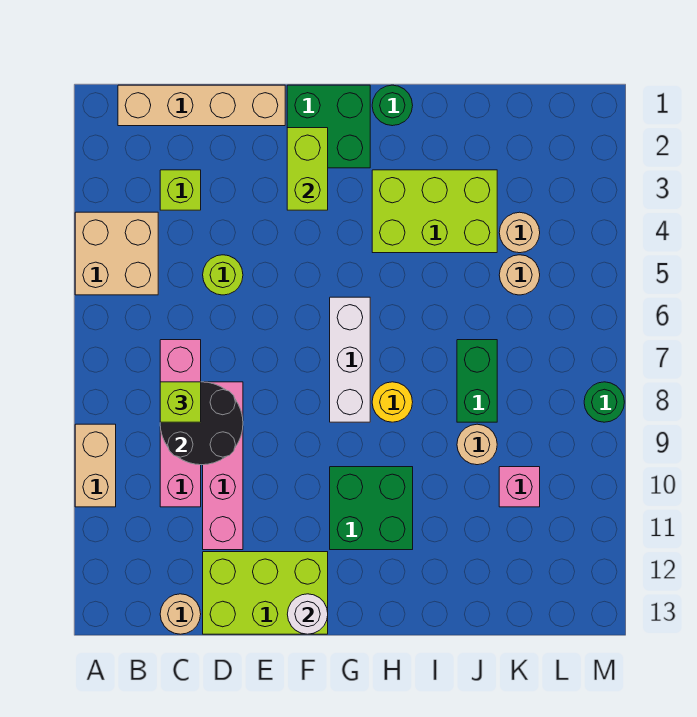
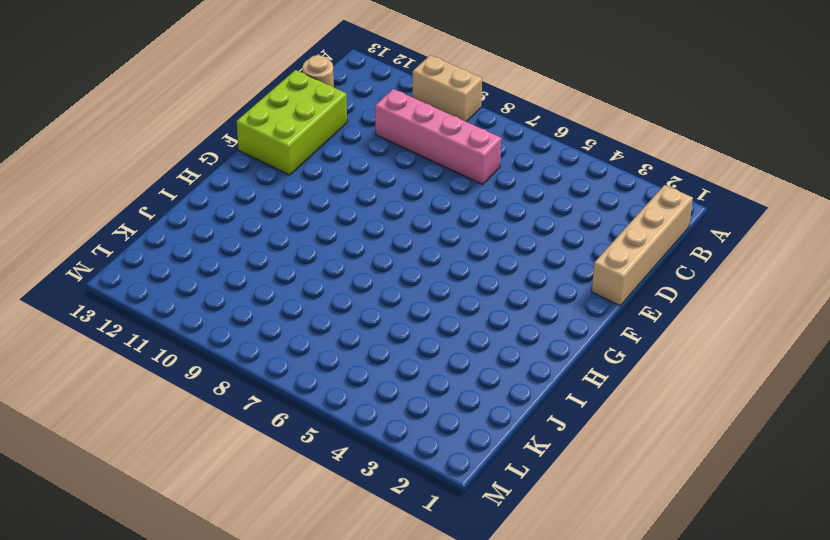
none -> tan brick A4:B5 level 1
none -> lime brick C3 level 1
none -> lime round brick D5 level 1

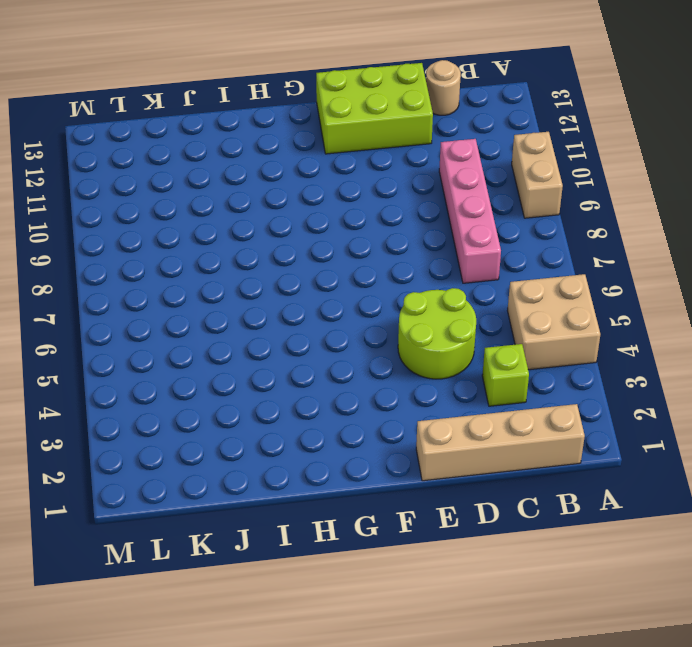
lime round brick D4:E5 level 1 -> lime round brick D5 level 1
none -> pink brick D8:D11 level 1
none -> green brick F1:G2 level 1
none -> white brick G6:G8 level 1

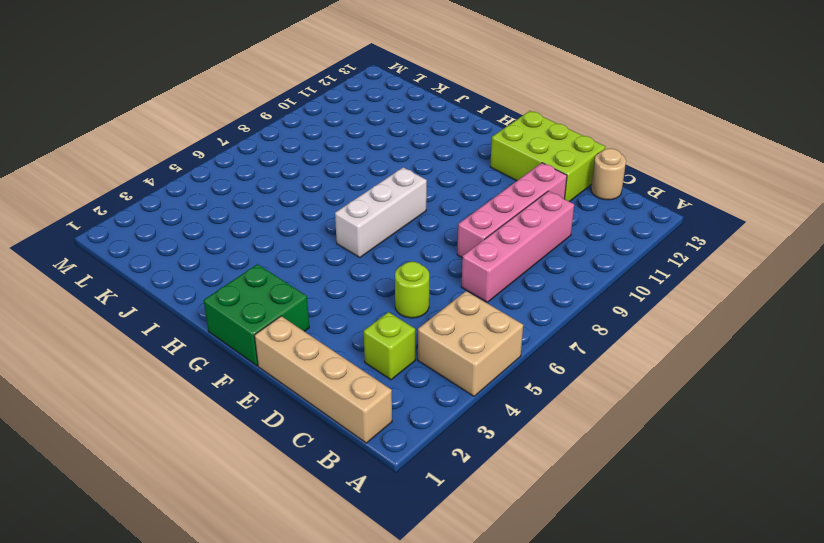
none -> tan brick A9:A10 level 1
none -> green brick G10:H11 level 1
none -> green round brick H1 level 1

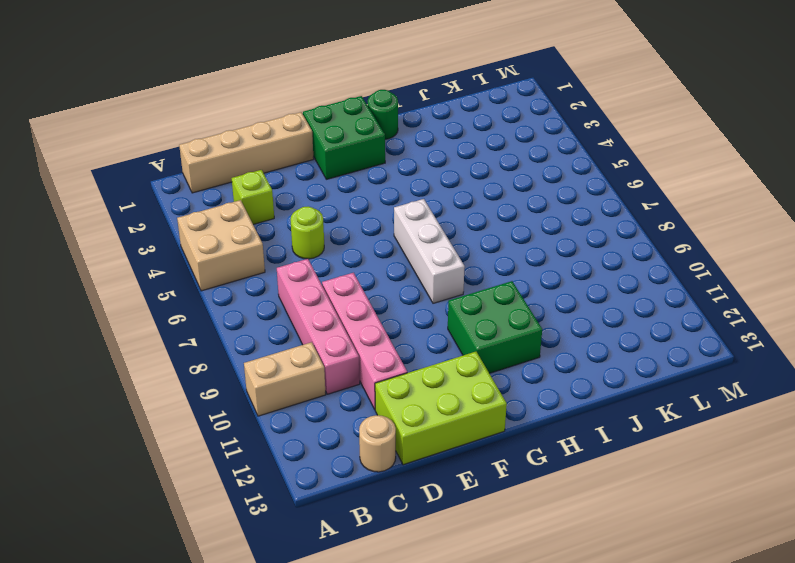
tan brick A10:B10 level 1 -> tan brick A9:A10 level 1
none -> lime brick H3:J4 level 1
none -> yellow round brick H8 level 1
none -> green brick J7:J8 level 1

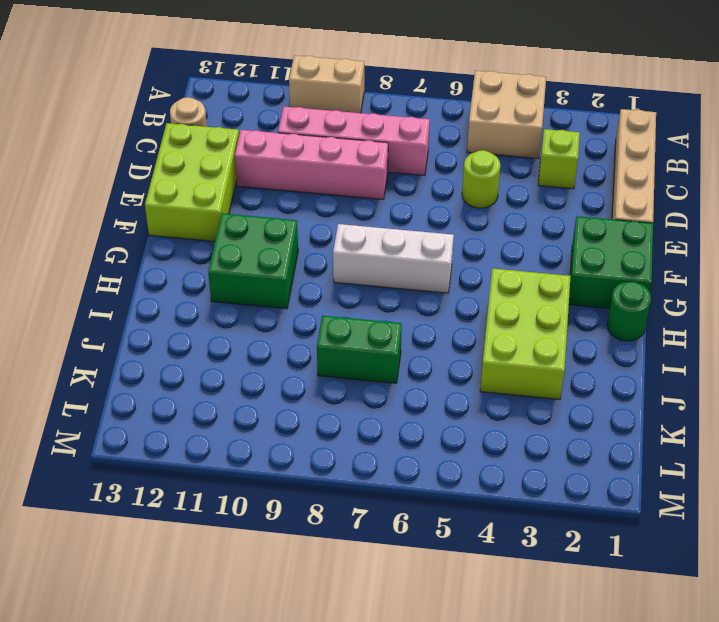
none -> yellow round brick H8 level 1
none -> tan round brick J9 level 1
none -> tan round brick K4 level 1

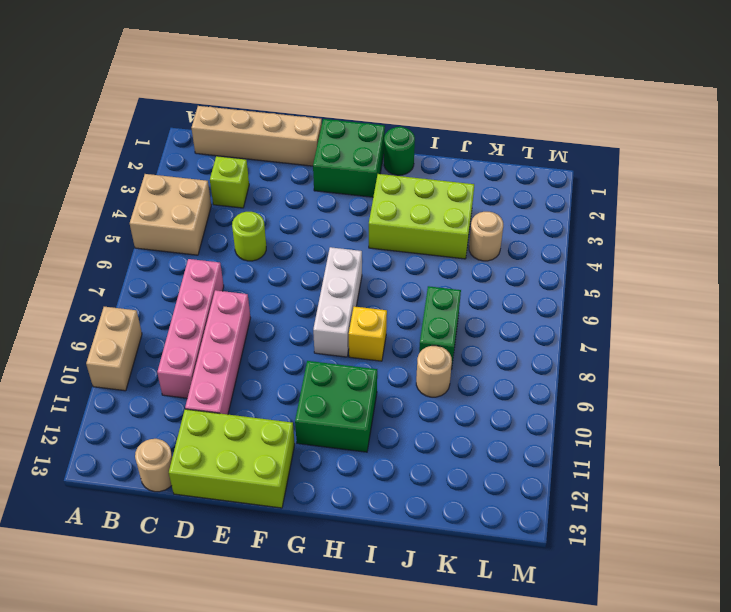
yellow brick H8 level 1 -> yellow round brick H8 level 1
none -> tan round brick K5 level 1
none -> pink brick K10 level 1
none -> green round brick M8 level 1

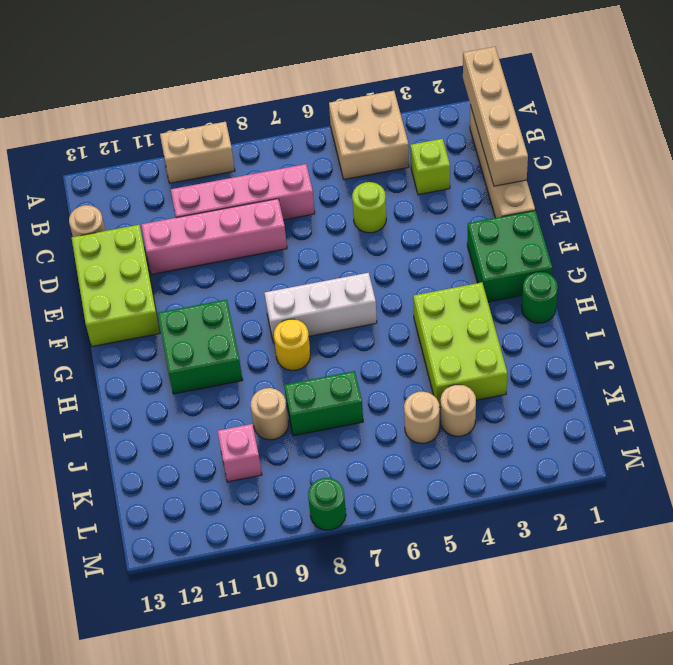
tan brick A1:D1 level 2 -> none
none -> black round brick C8:D9 level 2
none -> lime brick F2:F3 level 2
none -> white round brick F13 level 2

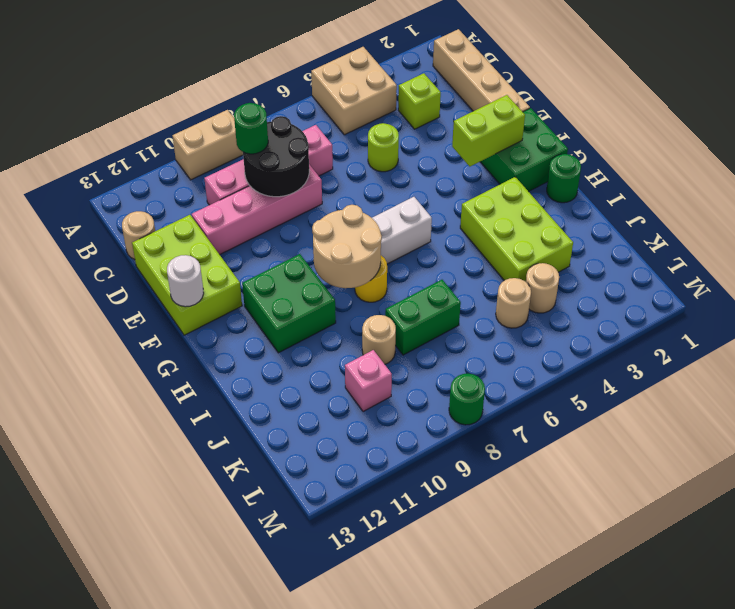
green round brick C9 level 3 -> none
tan round brick G8:H9 level 2 -> none
none -> lime brick C8 level 3

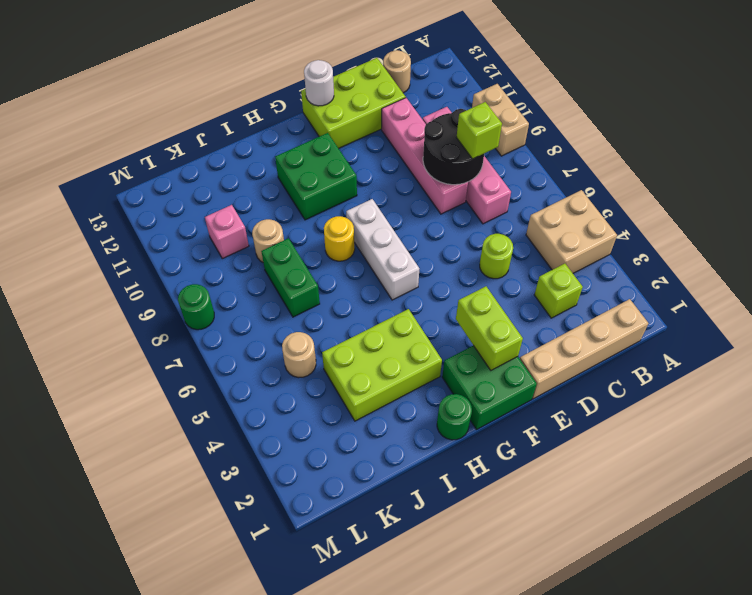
none -> tan round brick K4 level 1

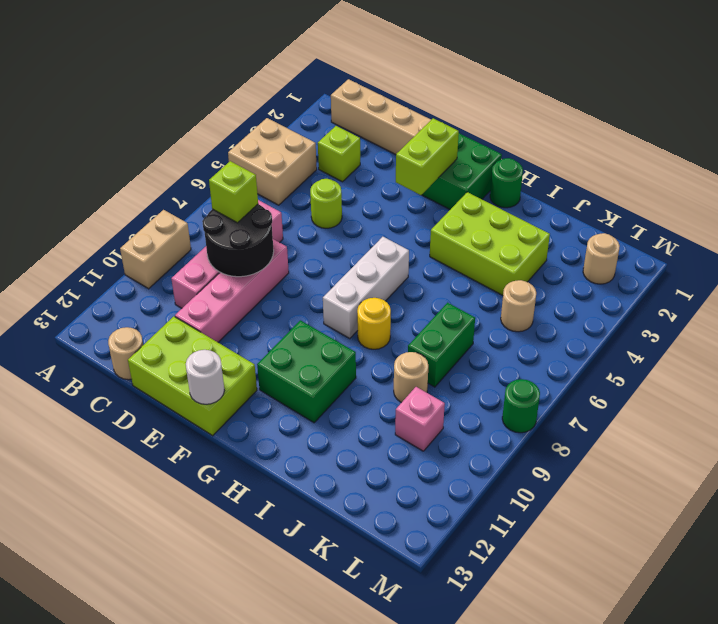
tan round brick L2 level 1 -> tan round brick K4 level 1

